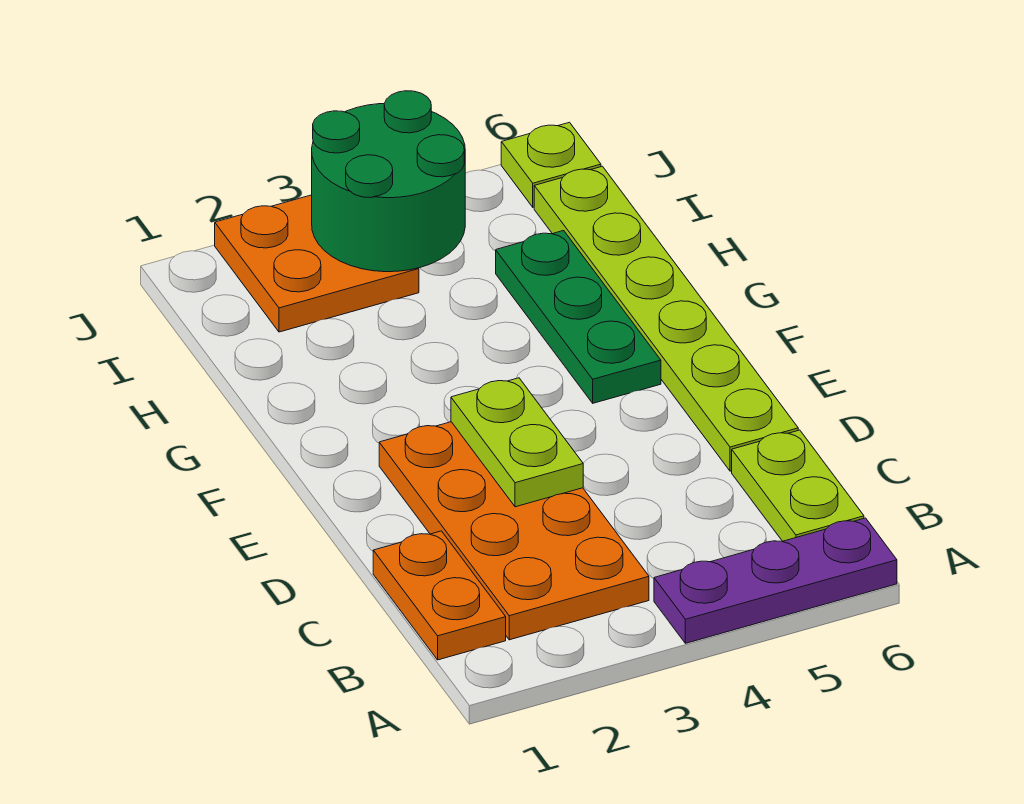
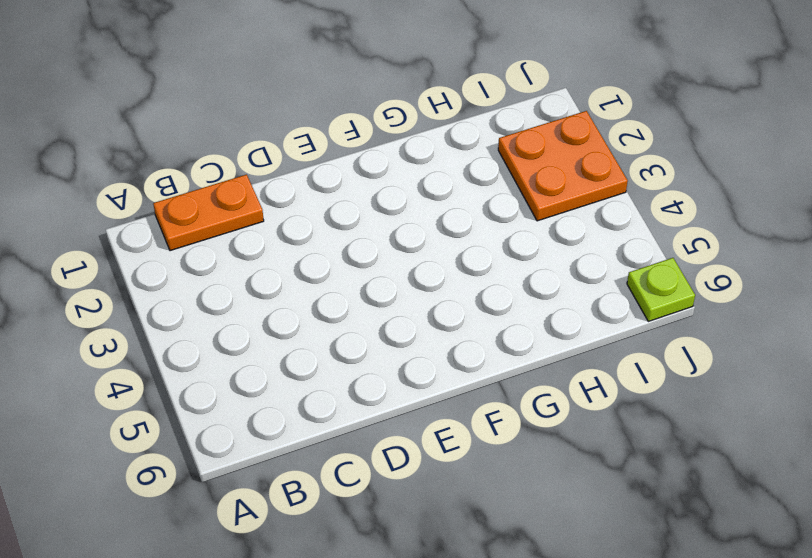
none -> purple plate A4:A6 level 1
none -> orange plate B2:E3 level 1

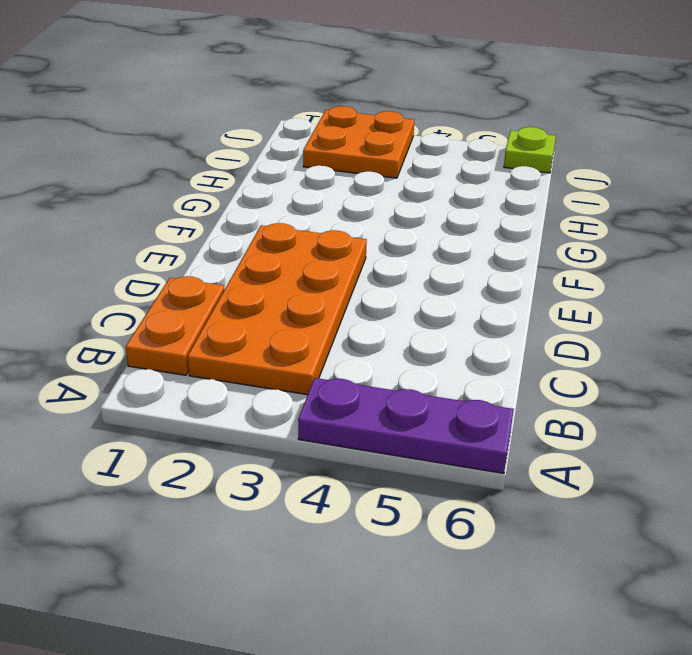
none -> lime plate B6:C6 level 1
none -> lime plate D6:I6 level 1

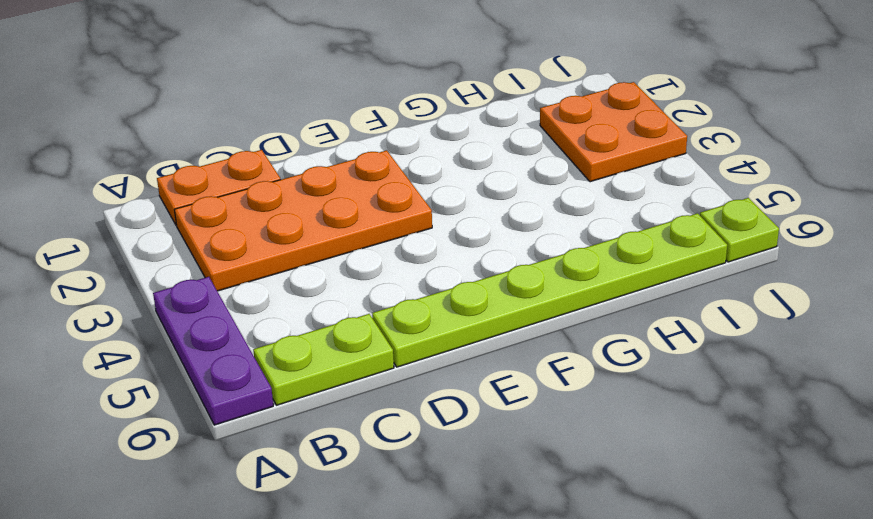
none -> green plate F5:H5 level 1
none -> lime plate D3:E3 level 2

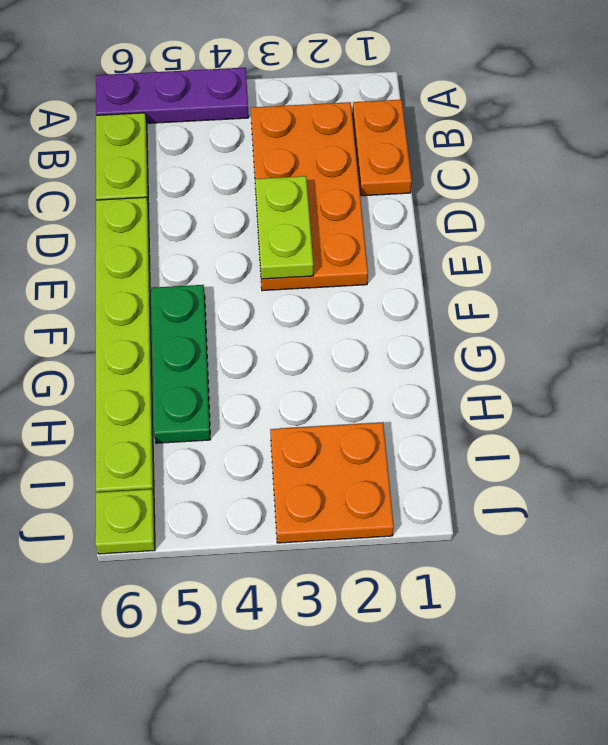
none -> green round brick I3:J4 level 2

